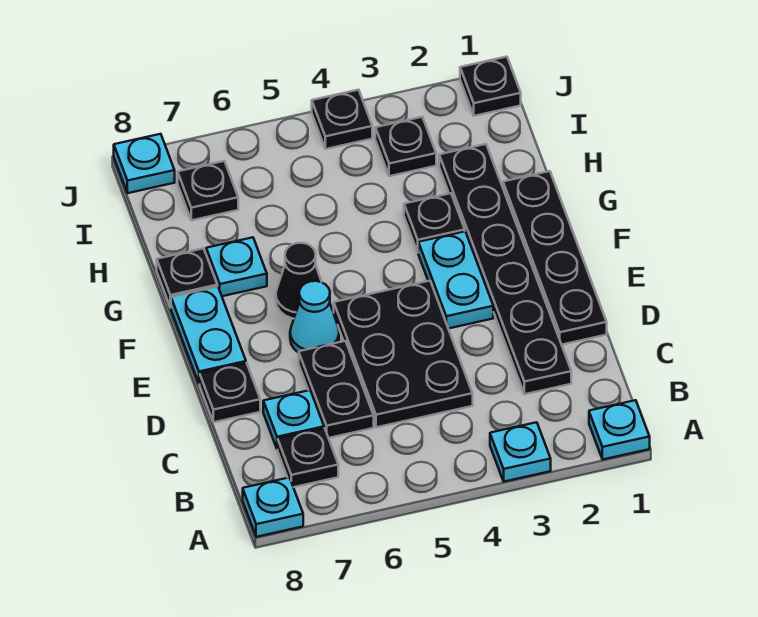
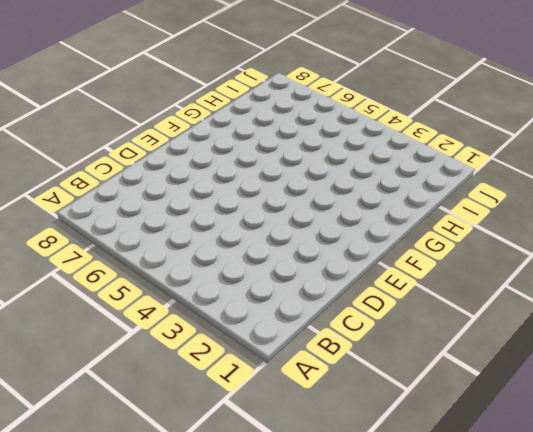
none -> cyan plate A1 level 1
none -> cyan plate A3 level 1
none -> cyan plate A8 level 1

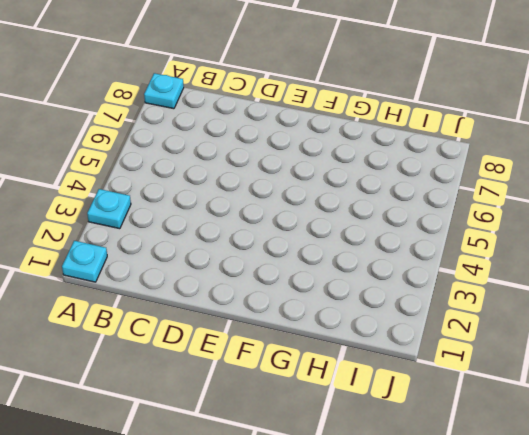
none -> black plate B7 level 1
none -> black plate C2:H2 level 1
none -> black plate C4:E5 level 1

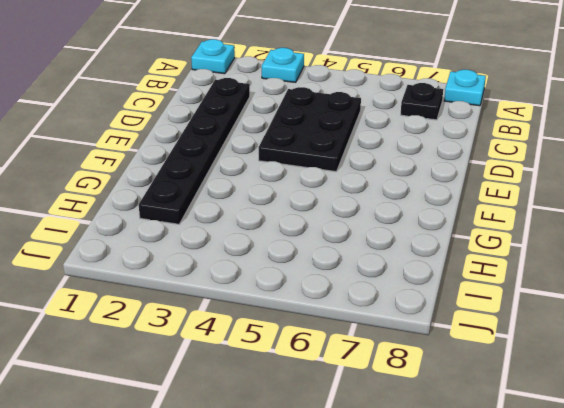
none -> black plate C6:D6 level 1
none -> cyan plate C7 level 1
none -> black plate D1:G1 level 1

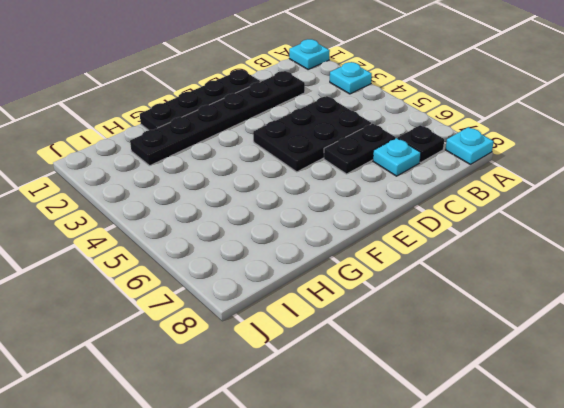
none -> black plate D8 level 1
none -> cyan plate E3:F3 level 1
none -> cyan cone E6 level 1

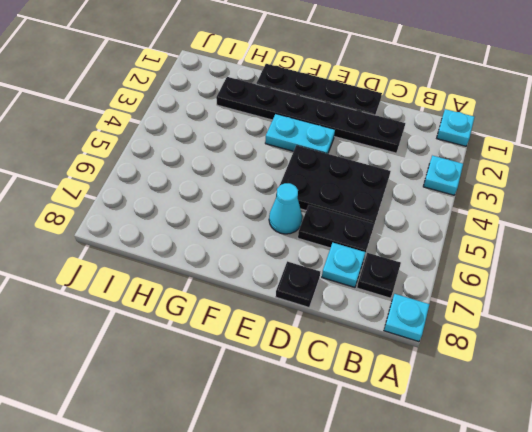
none -> cyan plate E8:F8 level 1
none -> black cone F6 level 1
none -> black plate G3 level 1

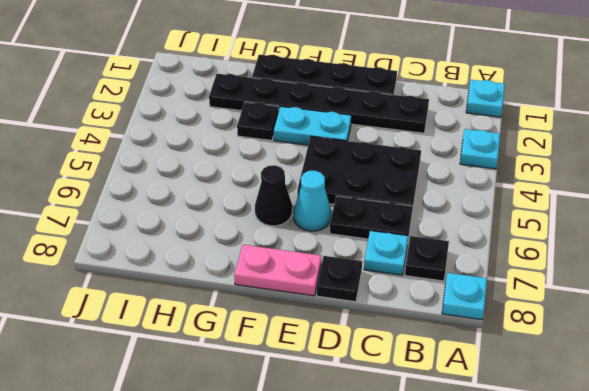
pink plate E8:F8 level 1 -> cyan plate E8:F8 level 1
none -> cyan plate G7 level 1
none -> black plate G8 level 1
none -> black plate I3 level 1

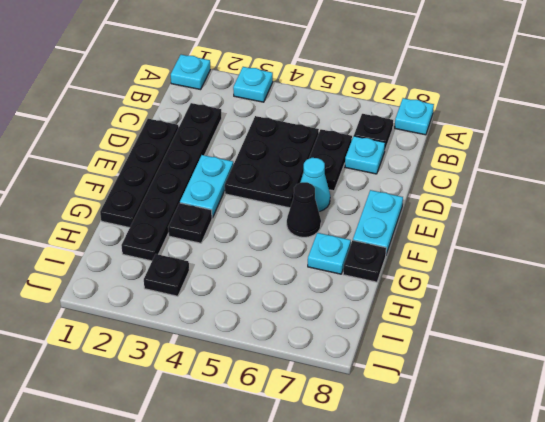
none -> black plate D8 level 1
none -> black plate I7 level 1
none -> black plate J1 level 1

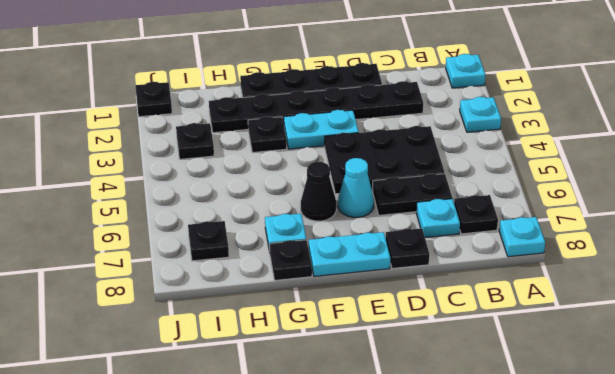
none -> black plate J4 level 1
none -> cyan plate J8 level 1

